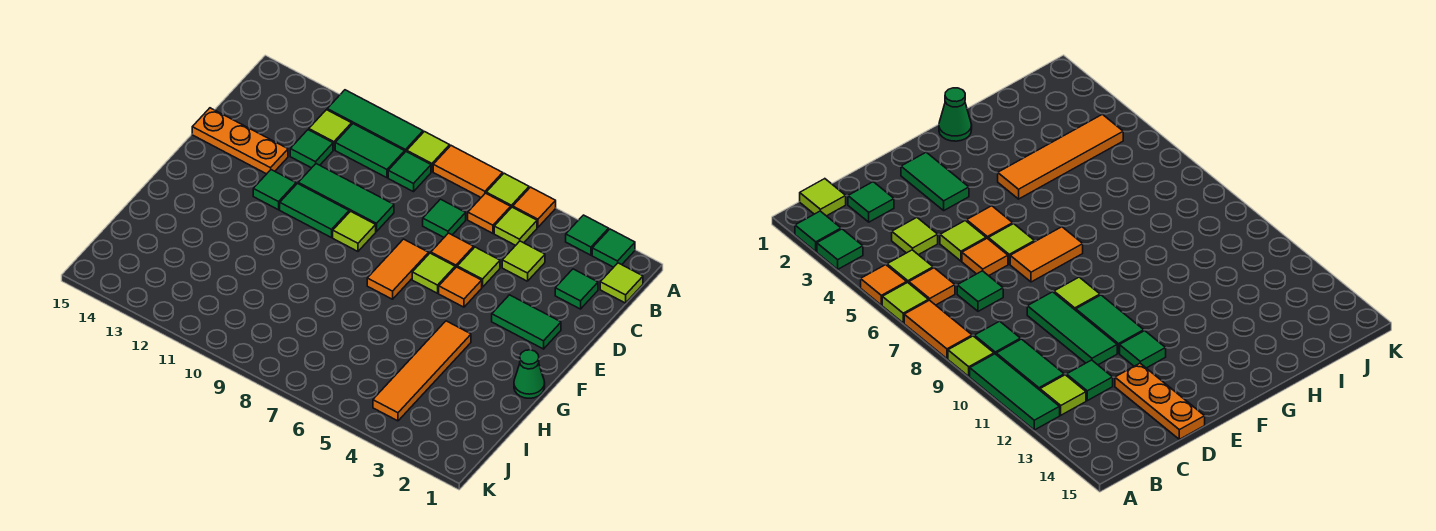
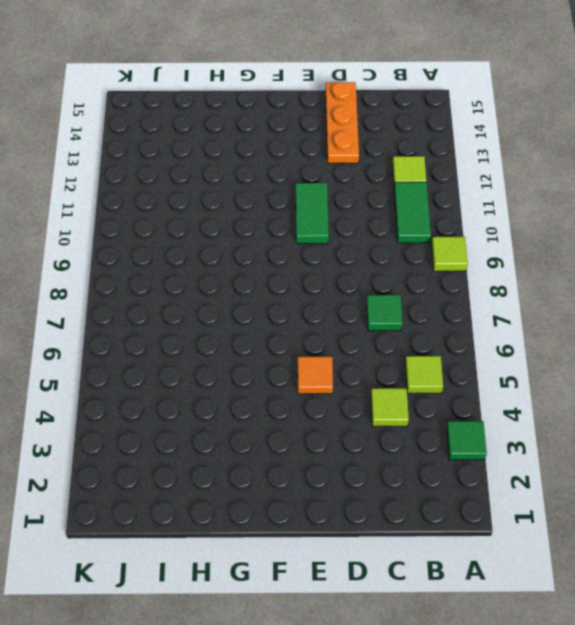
none -> green tile A2 level 1
none -> orange tile A5 level 1
none -> lime tile A6 level 1
none -> orange tile A7:A8 level 1

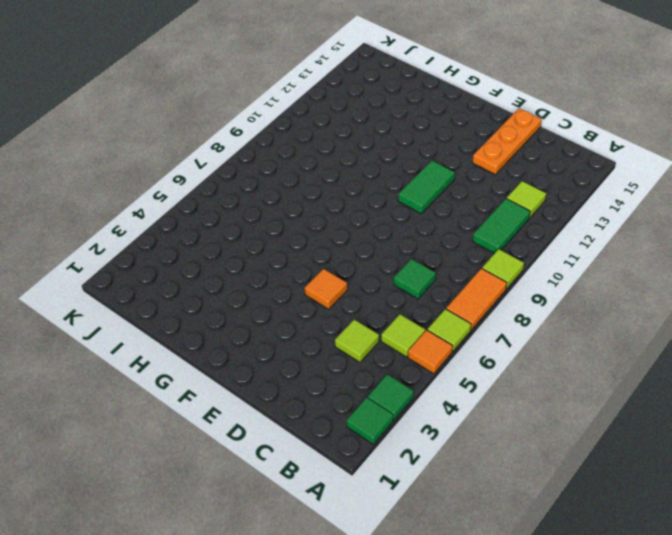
none -> green tile A10:A12 level 1
none -> lime tile B1 level 1
none -> orange tile B6 level 1
none -> green tile B9 level 1

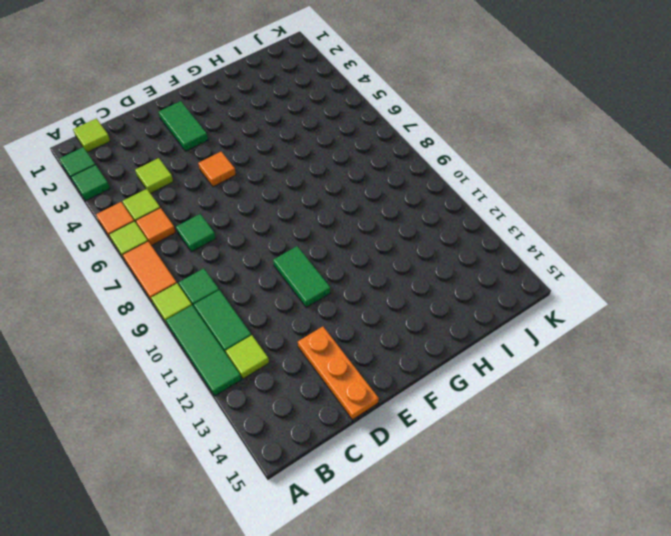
none -> green tile C2 level 1
none -> green tile C12 level 1
none -> lime tile D5 level 1
none -> orange tile D6 level 1

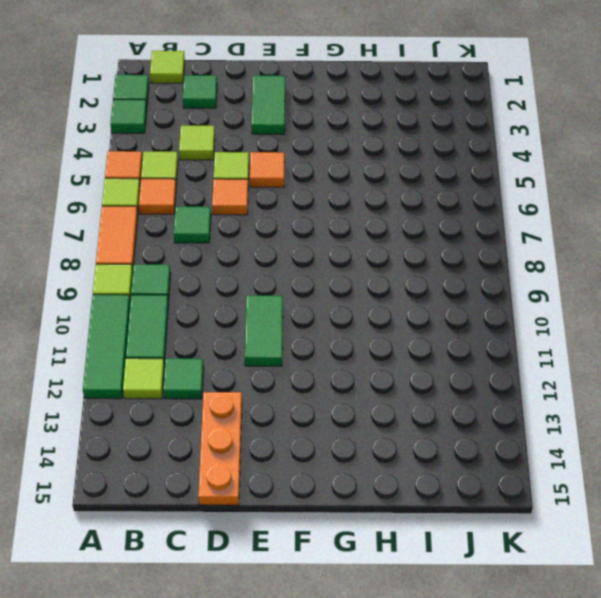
none -> green tile D9:D11 level 1
none -> lime tile E6 level 1
none -> orange tile E7:F7 level 1
none -> lime tile E9 level 1

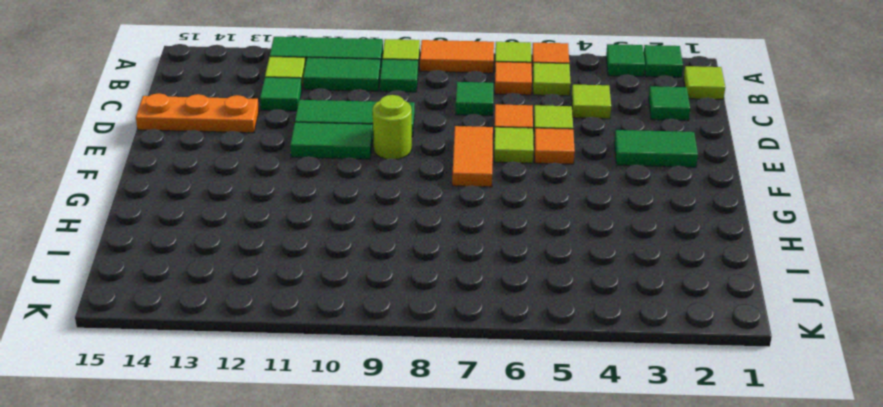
lime round brick E9 level 1 -> lime tile E9 level 1
none -> green tile E12 level 1
none -> green cone G1 level 1
none -> orange tile G4:J4 level 1

